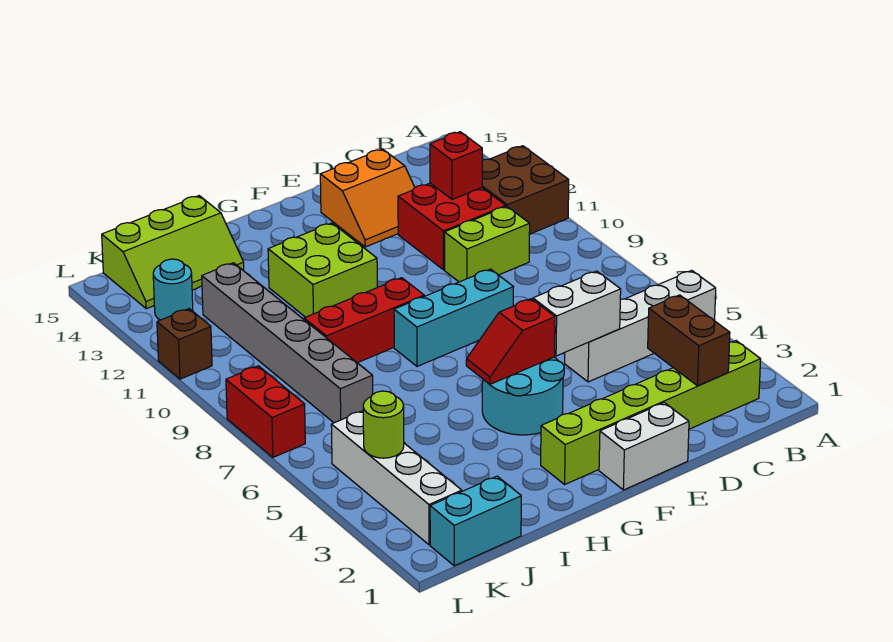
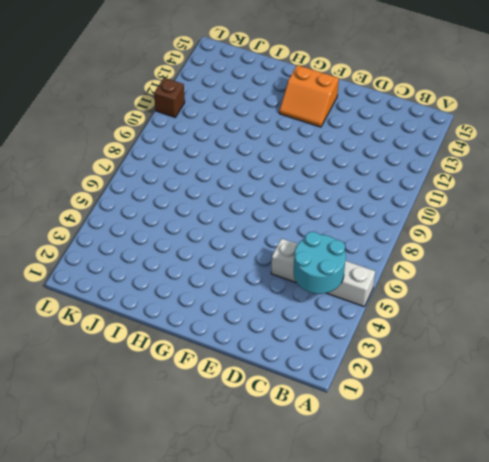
cyan round brick B4:C5 level 2 -> cyan round brick F4:G5 level 1
orange slope F13:G14 level 1 top 14 -> orange slope D13:E14 level 1 top 14
none -> brown brick A11:B12 level 1
none -> lime brick B2:G2 level 1
none -> lime brick C10:D10 level 1

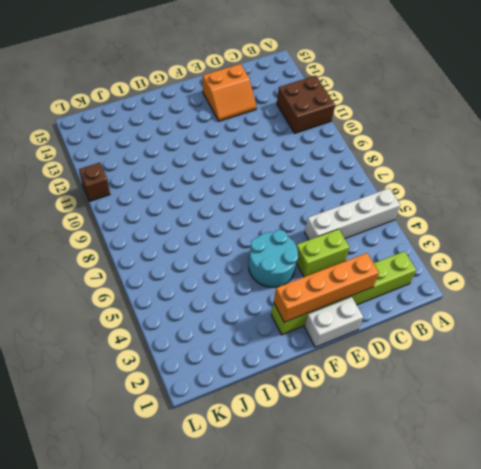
orange brick D2:G2 level 2 -> none
lime brick D4:E4 level 1 -> lime brick C10:D10 level 1
none -> red brick C11:D12 level 1
none -> cyan brick E8:G8 level 1
none -> red brick G9:I9 level 1

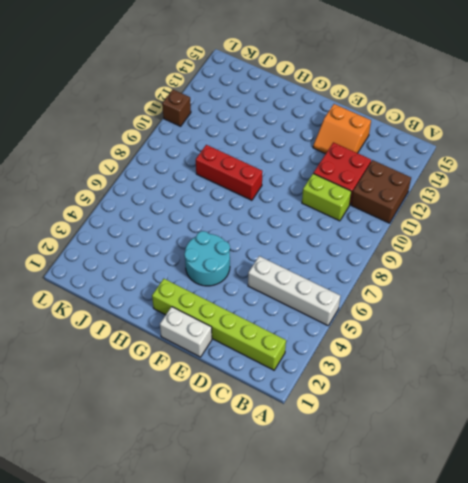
none -> cyan brick E8:G8 level 1
none -> lime brick G11:H12 level 1
none -> lime slope I14:K15 level 1 top 15

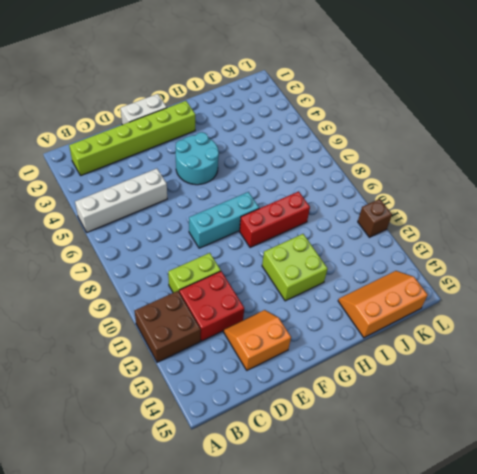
orange slope I14:K15 level 1 top 15 -> lime slope I14:K15 level 1 top 15
none -> cyan brick J1:K1 level 1
none -> grey brick J7:J12 level 1
none -> white brick K2:K5 level 1

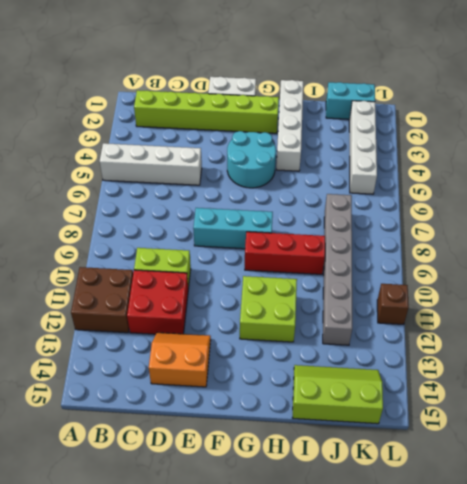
white brick H1:H4 level 1 -> none
none -> cyan round brick K13 level 1
none -> red brick L7:L8 level 1
none -> brown brick C2:C3 level 2

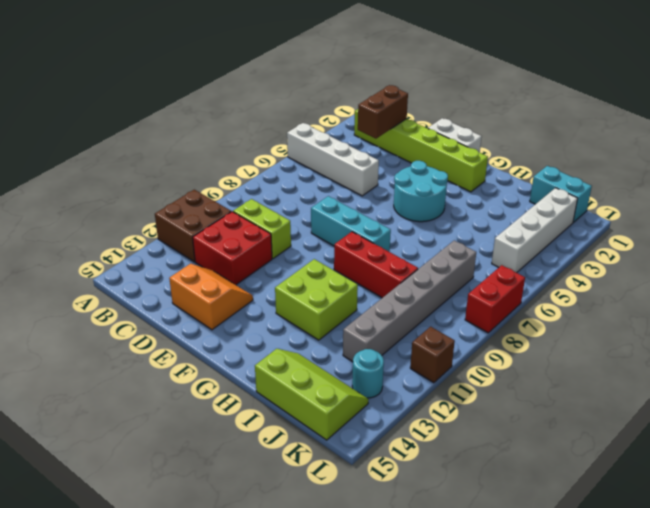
none -> red brick C12 level 2
none -> white brick D5:E5 level 2
none -> red slope F5:G5 level 2 top F

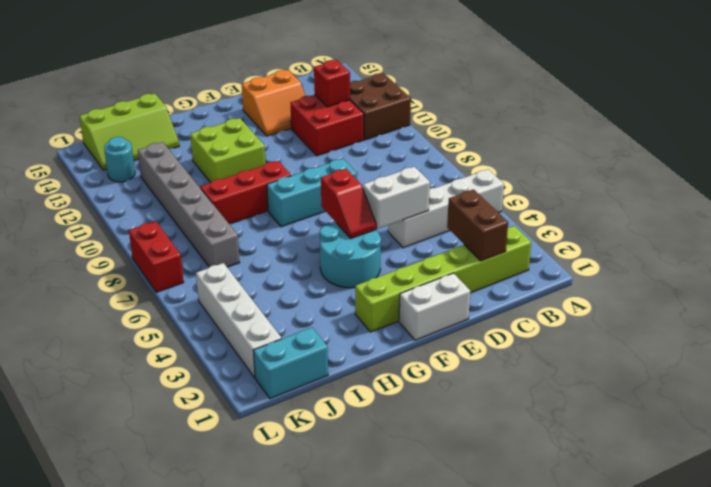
red slope F5:F6 level 2 top 6 -> red slope F5:G5 level 2 top F
none -> lime brick C10:D10 level 1
none -> brown brick L11 level 1
none -> lime round brick K4 level 2

